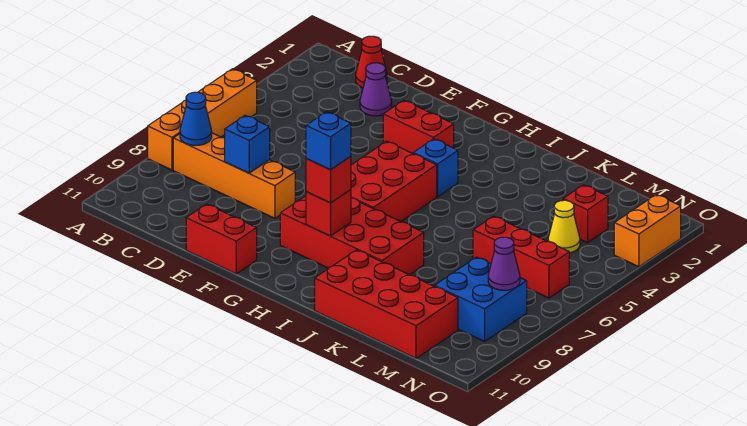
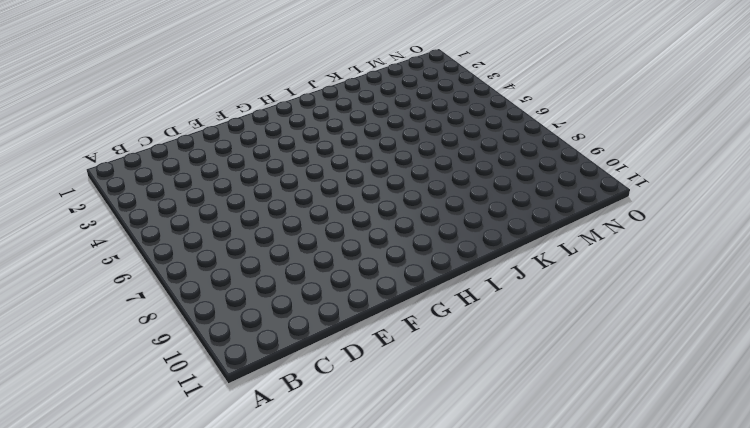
none -> orange brick A5:A8 level 1
none -> orange brick B8:E8 level 1
none -> red cone C1 level 1

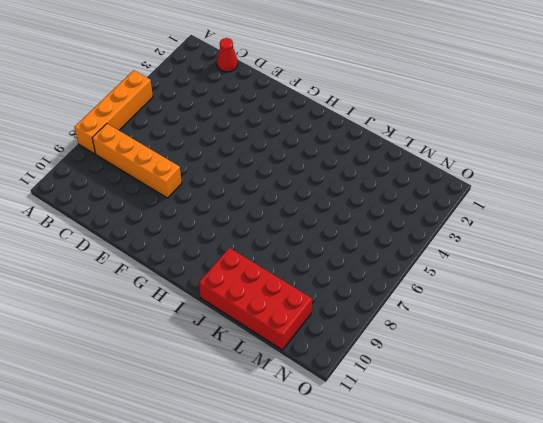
none -> purple cone D2 level 1
none -> red brick E11:F11 level 1
none -> red brick F3:G3 level 1

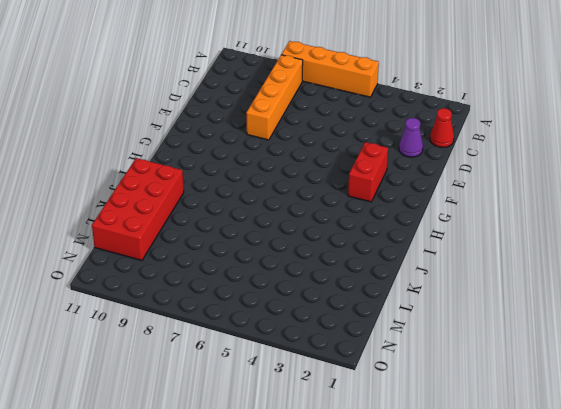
none -> red brick E11:F11 level 1
none -> red brick G5:H7 level 1
none -> red brick G8:J9 level 1

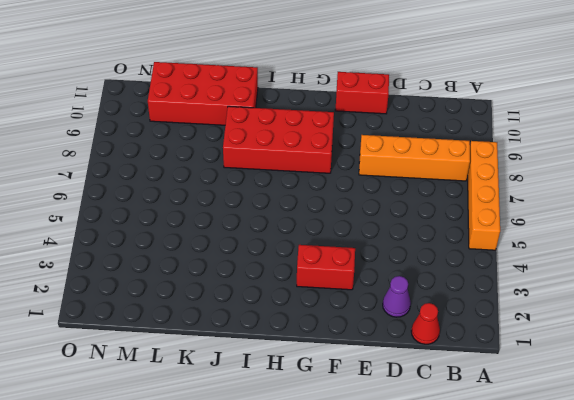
none -> red brick G5:H7 level 1
none -> blue brick H4 level 1
none -> red brick L6:N6 level 1

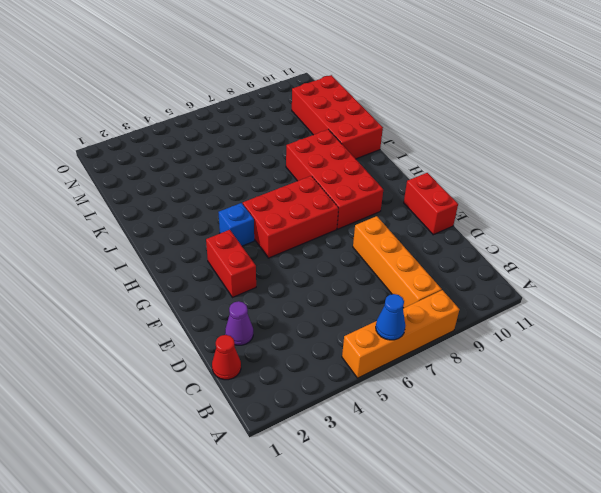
blue cone A6 level 2 -> blue cone B8 level 2
none -> red brick L6:N6 level 1
none -> red brick M3 level 1
none -> yellow cone M4 level 1

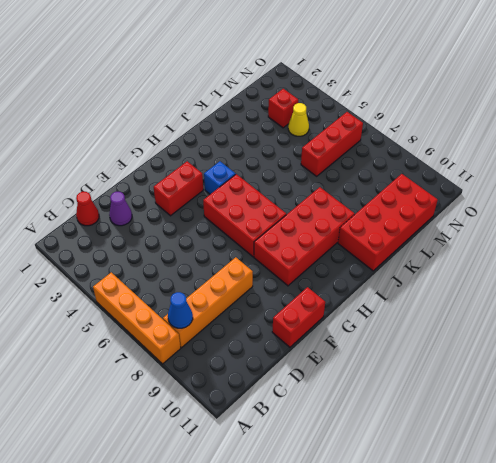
none -> blue brick M8:N9 level 1
none -> orange brick O2:O3 level 1
none -> blue brick D8 level 2

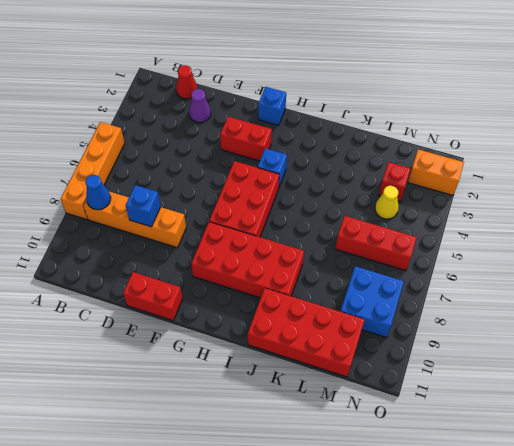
blue brick G1 level 1 -> blue brick H9 level 4
orange brick N2:O2 level 1 -> orange brick O2:O3 level 1
none -> red brick H9 level 2
none -> purple cone N8 level 2
none -> red brick H9 level 3

